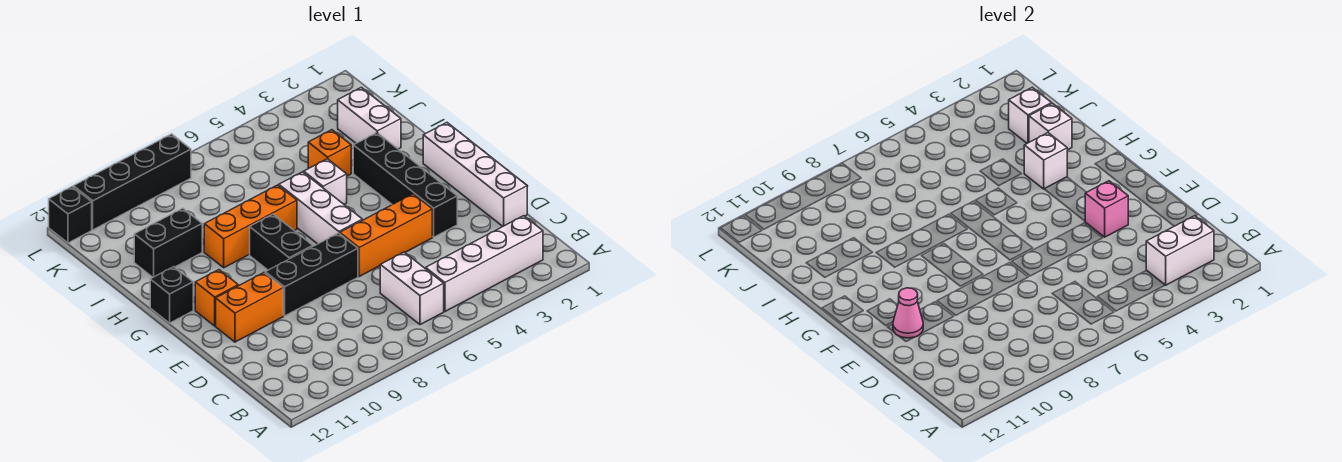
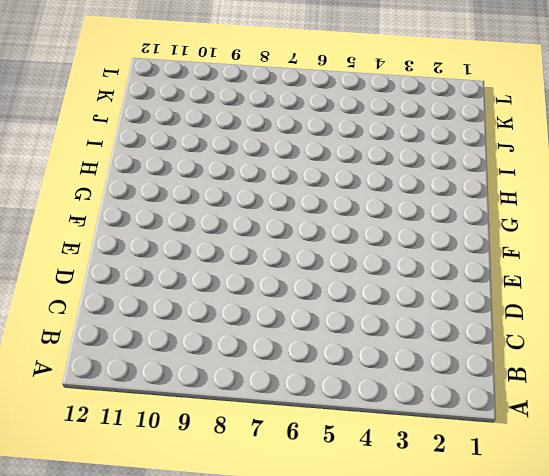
none -> white brick B2:B5 level 1
none -> white brick B6:C6 level 1
none -> white brick D1:G1 level 1

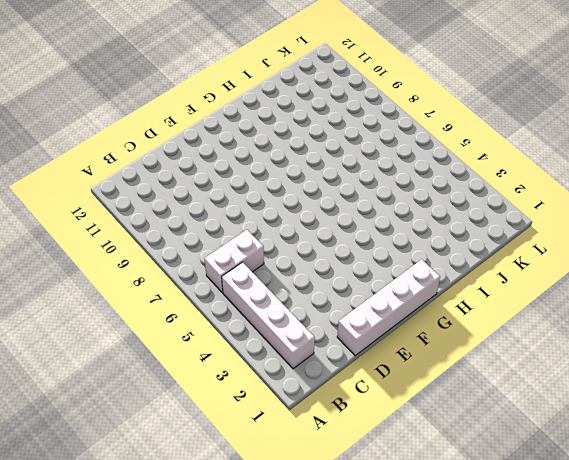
none -> black brick E3:H3 level 1
none -> orange brick E4:E6 level 1
none -> black brick E7:E9 level 1

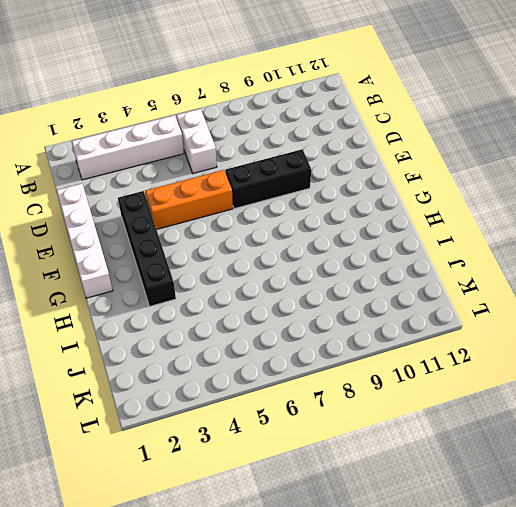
none -> orange brick E10:E11 level 1
none -> white brick F6:H6 level 1
none -> black brick F8:G8 level 1

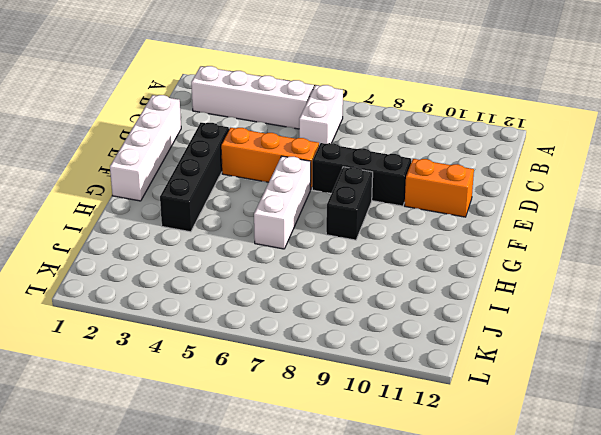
none -> orange brick F11 level 1
none -> black brick G12 level 1
none -> white brick H5 level 1

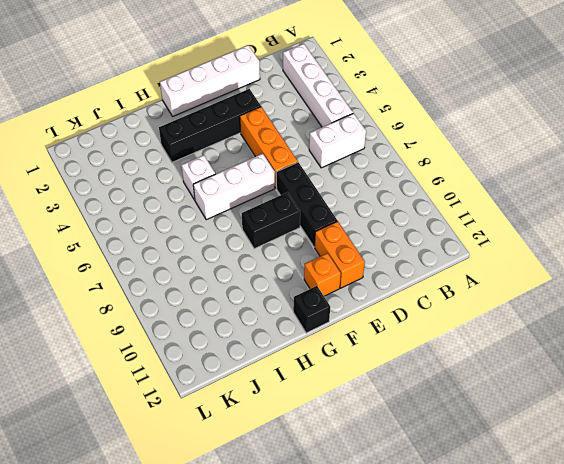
none -> orange brick H7:H9 level 1
none -> white brick I2:J2 level 1
none -> orange brick I4 level 1

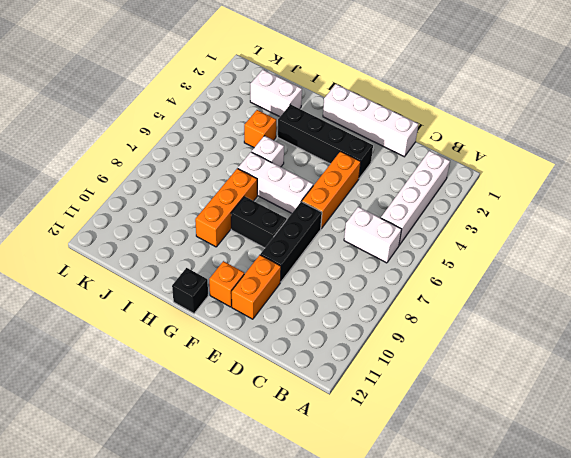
none -> black brick I10:I11 level 1
none -> black brick L8:L11 level 1
none -> black brick L12 level 1

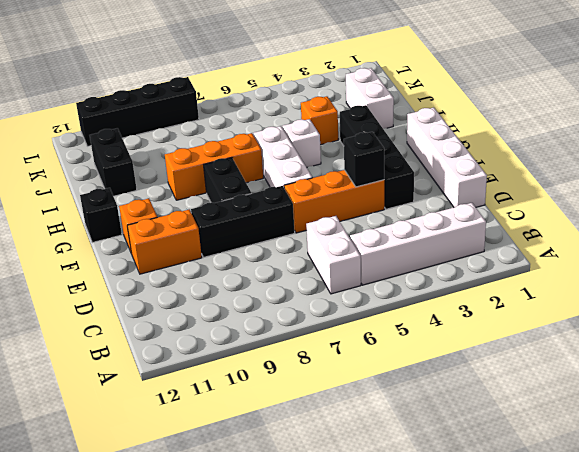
black brick E4 level 2 -> black brick L12 level 1
black brick I11:J11 level 1 -> black brick I10:I11 level 1
none -> white brick B2:B3 level 2
none -> pink brick E3 level 2
none -> pink cone E11 level 2

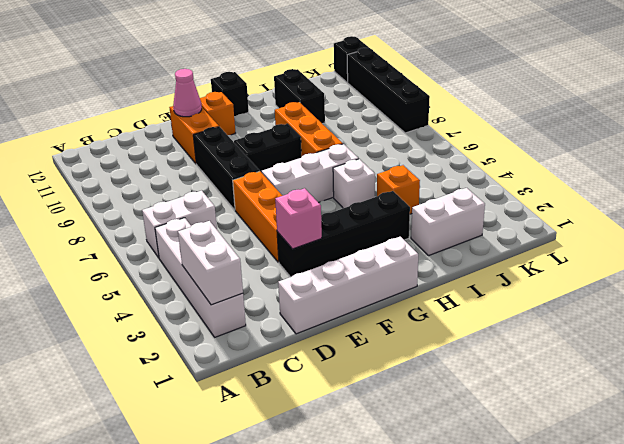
none -> white brick H3 level 2
none -> white brick I2 level 2
none -> white brick J2 level 2

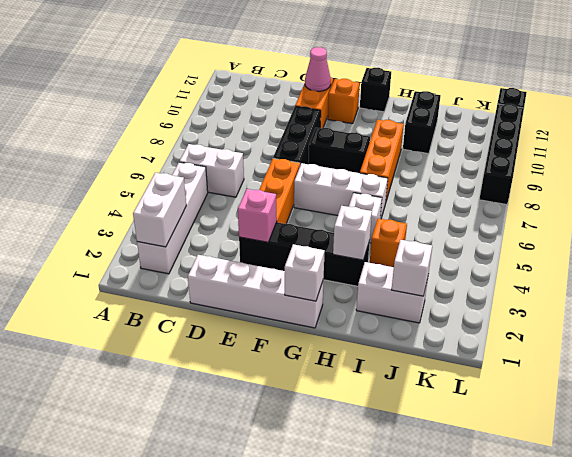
white brick G1 level 2 -> white brick I2 level 2

